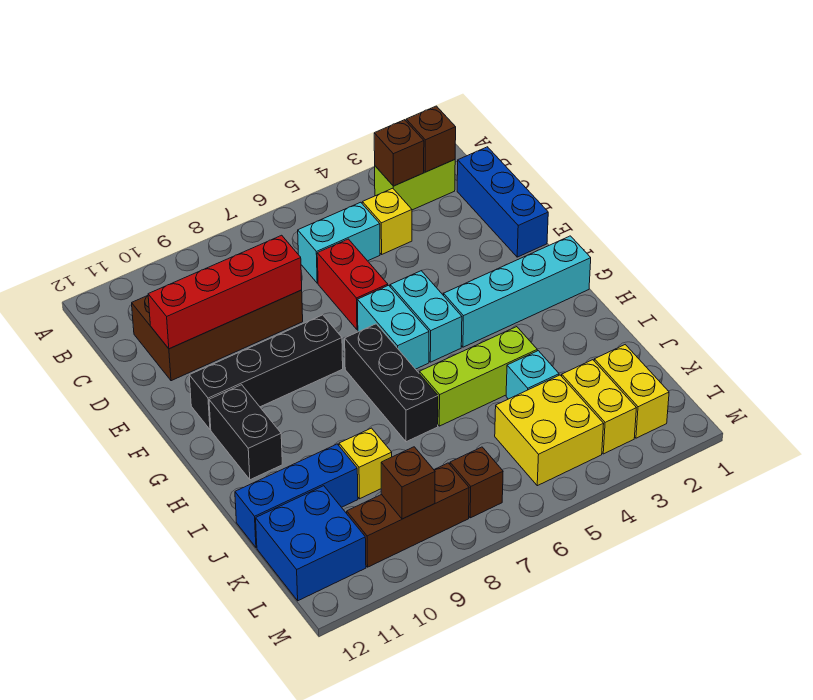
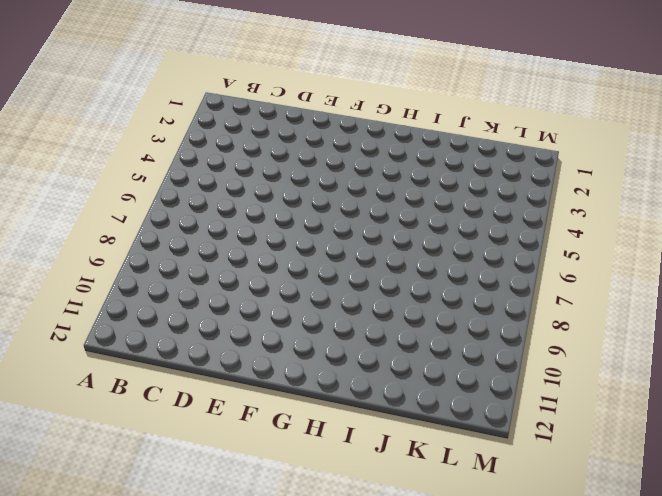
none -> lime brick B2:B3 level 1
none -> blue brick C1:E1 level 1
none -> yellow brick C4 level 1

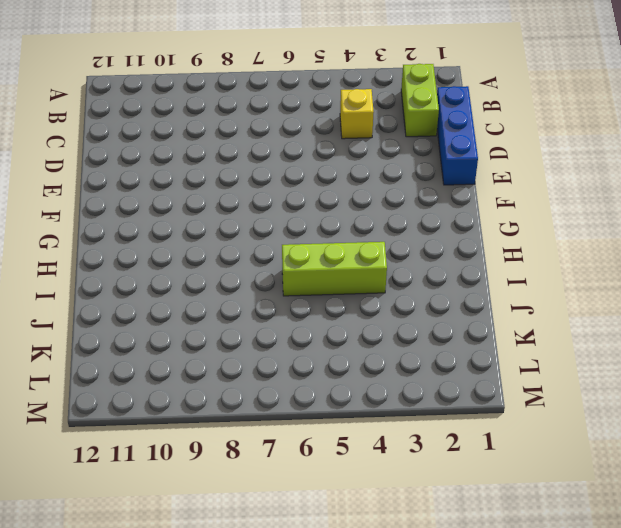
lime brick B2:C2 level 1 -> lime brick B2:B3 level 1
none -> cyan brick C5:C6 level 1
none -> brown brick C8:D11 level 1
none -> red brick D6:E6 level 1

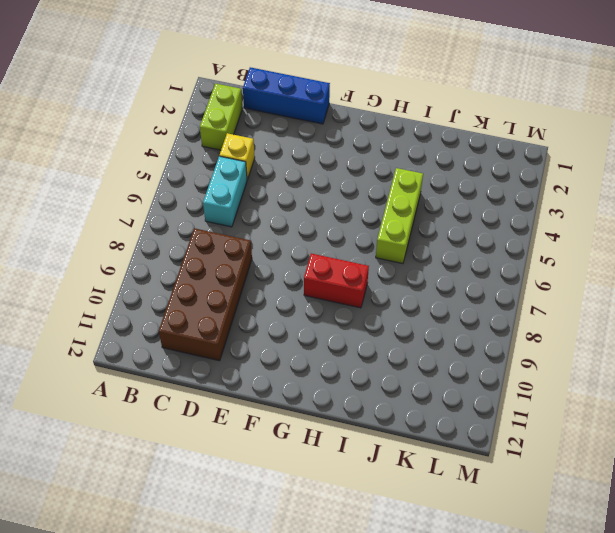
red brick G8:H8 level 1 -> red brick D6:E6 level 1
none -> cyan brick F5:G5 level 1
none -> cyan brick F6:G6 level 1
none -> black brick F8:F11 level 1

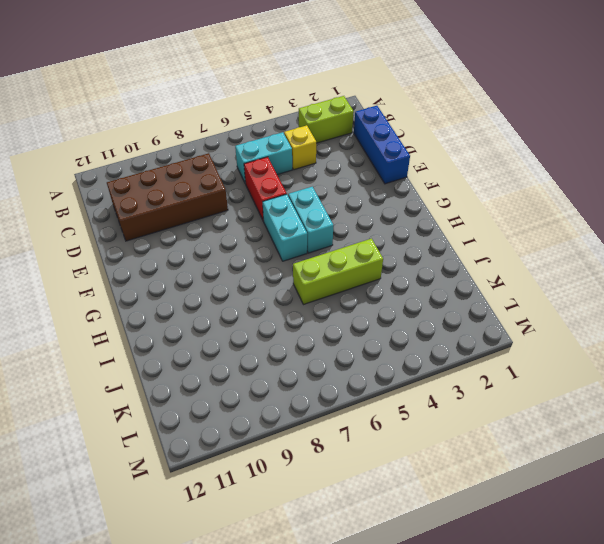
none -> black brick F8:F11 level 1
none -> cyan brick G1:G4 level 1
none -> black brick G7:I7 level 1

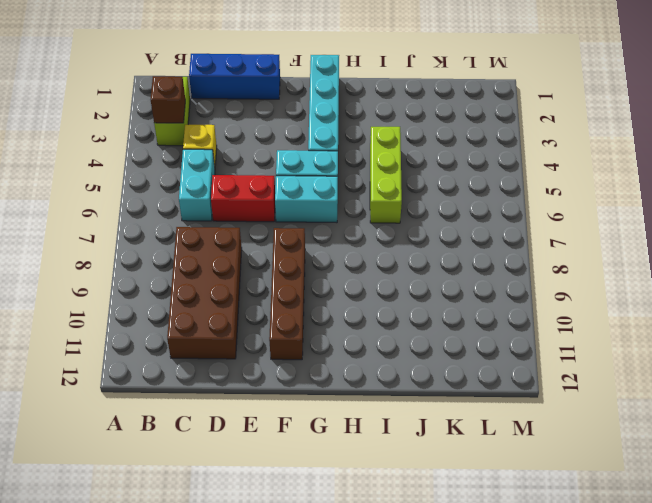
brown brick F8:F11 level 1 -> black brick F8:F11 level 1
none -> black brick G7:I7 level 1
none -> black brick G11:H11 level 1
none -> cyan brick J4 level 1

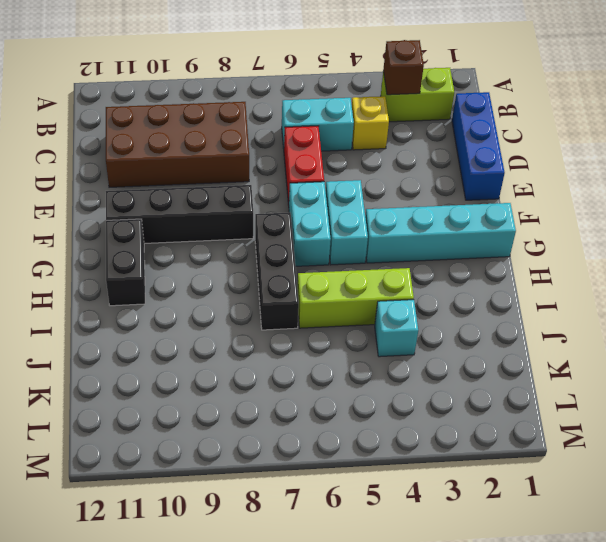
none -> yellow brick J9 level 1
none -> blue brick J10:J12 level 1
none -> yellow brick K2:L2 level 1

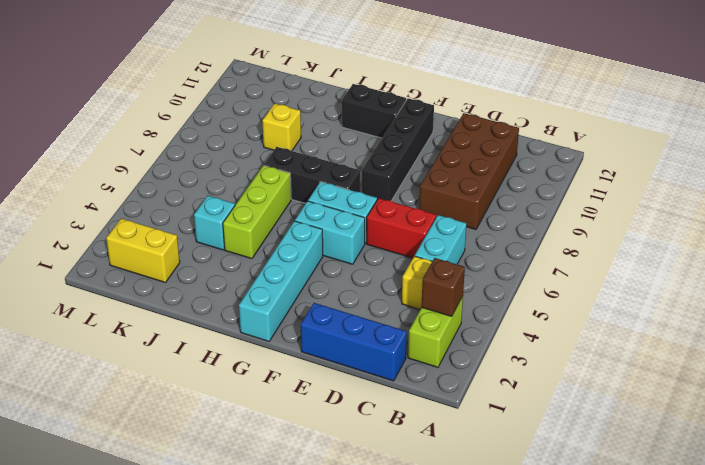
none -> blue brick J10:J12 level 1
none -> yellow brick K3:L3 level 1
none -> yellow brick K4:L5 level 1

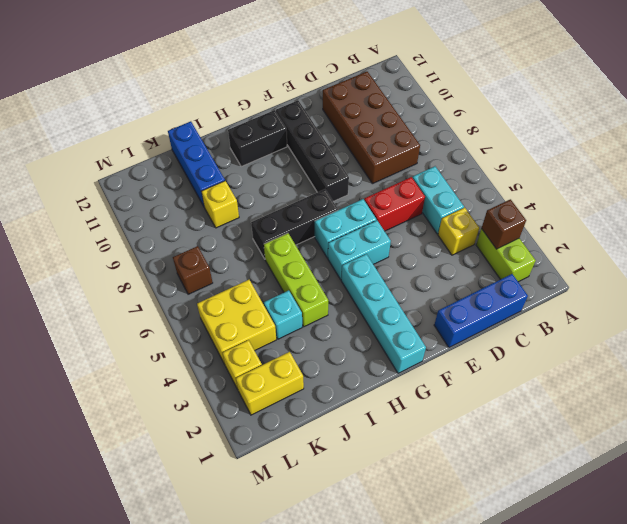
yellow brick L3 level 1 -> yellow brick K3:L3 level 1
none -> blue brick K11:L12 level 1
none -> brown brick L8:L10 level 1
none -> brown brick B2 level 2

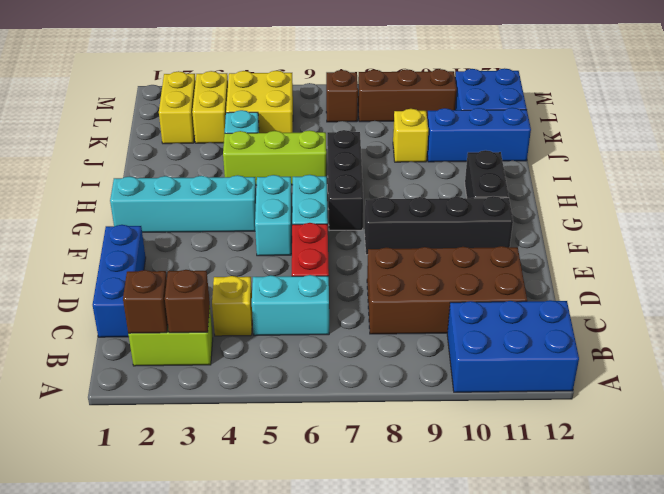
blue brick A10:B12 level 1 -> none
none -> red brick D8:D11 level 2
none -> brown brick L9 level 2

